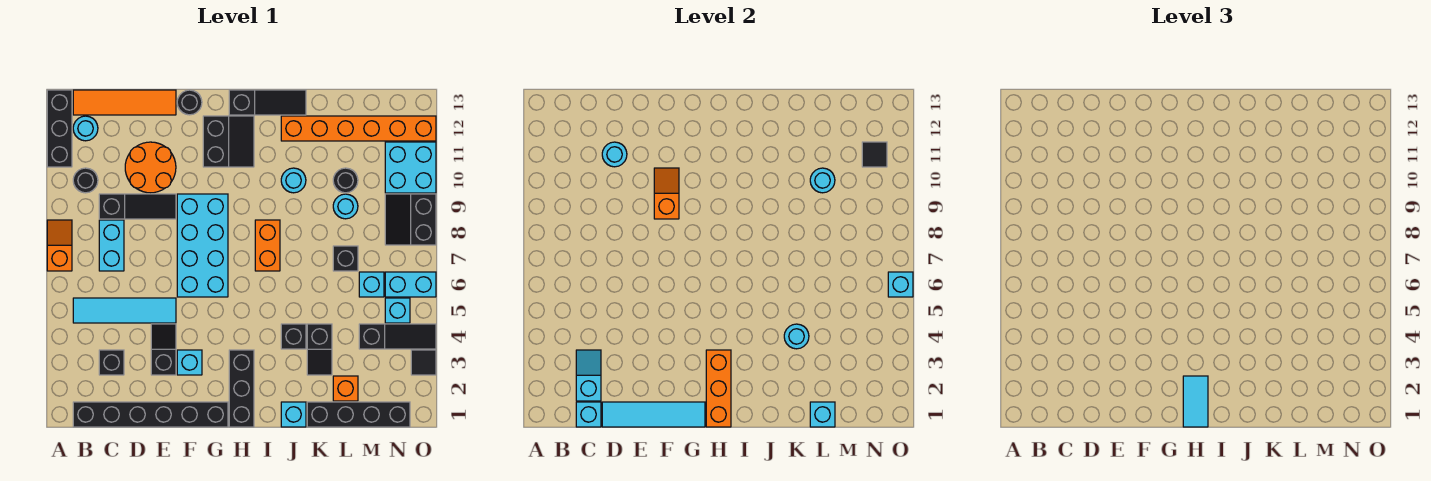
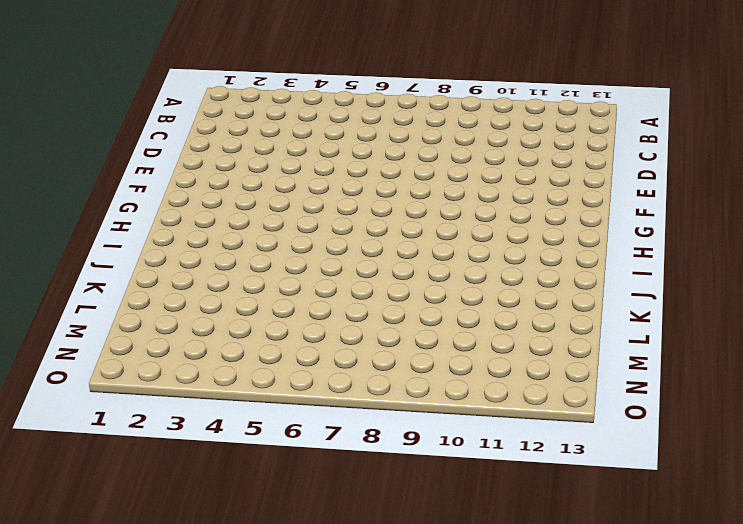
none -> orange slope A7:A8 level 1 top 7
none -> black brick A11:A13 level 1
none -> black brick B1:G1 level 1
none -> cyan tile B5:E5 level 1

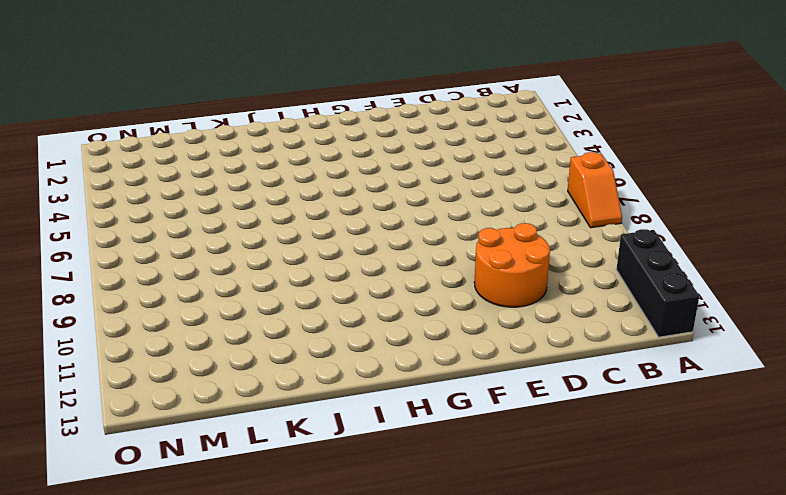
none -> black brick B1:G1 level 1
none -> cyan tile B5:E5 level 1
none -> black round brick B10 level 1
none -> cyan round brick B12 level 1

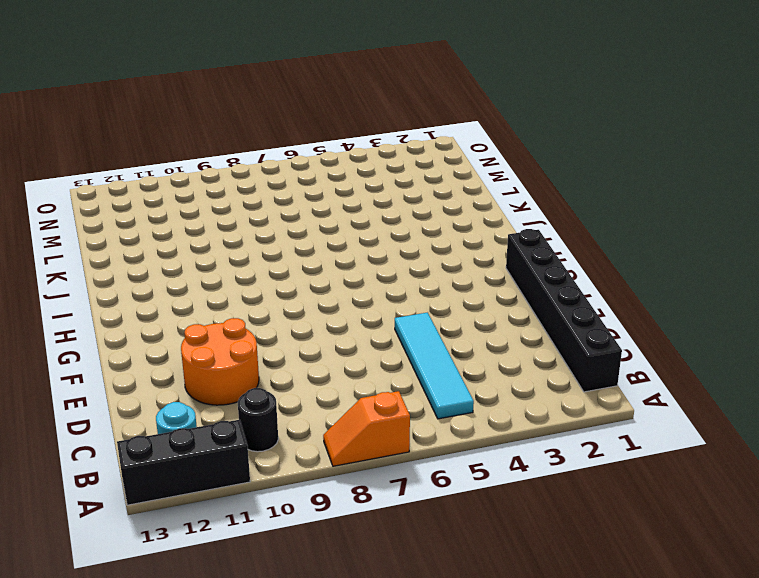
none -> orange tile B13:E13 level 1
none -> black brick C3 level 1
none -> cyan brick C7:C8 level 1
none -> black slope C9:E9 level 1 top C

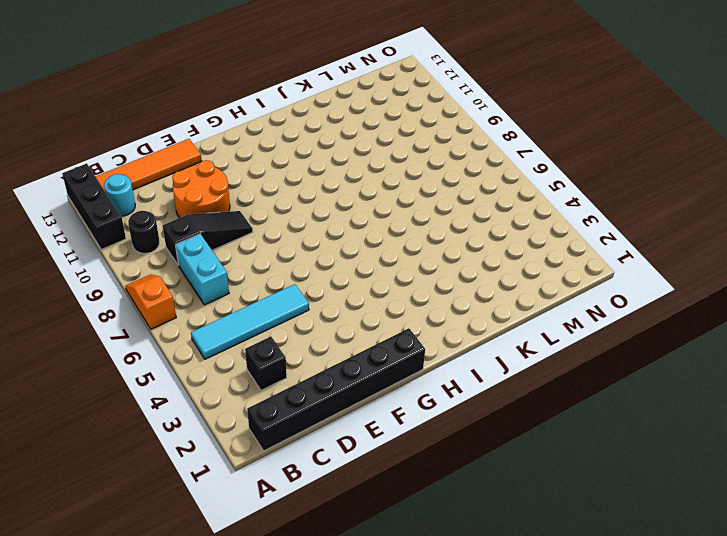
none -> black slope E3:E4 level 1 top 3
none -> cyan brick F3 level 1
none -> cyan brick F6:G9 level 1
none -> black round brick F13 level 1

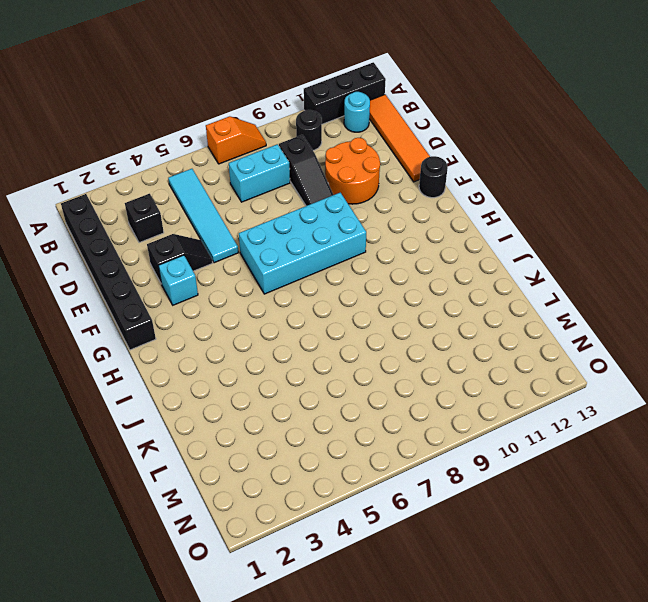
none -> black slope G11:H12 level 1 top G
none -> black brick H1:H3 level 1
none -> black slope H13:J13 level 1 top H
none -> orange brick I7:I8 level 1

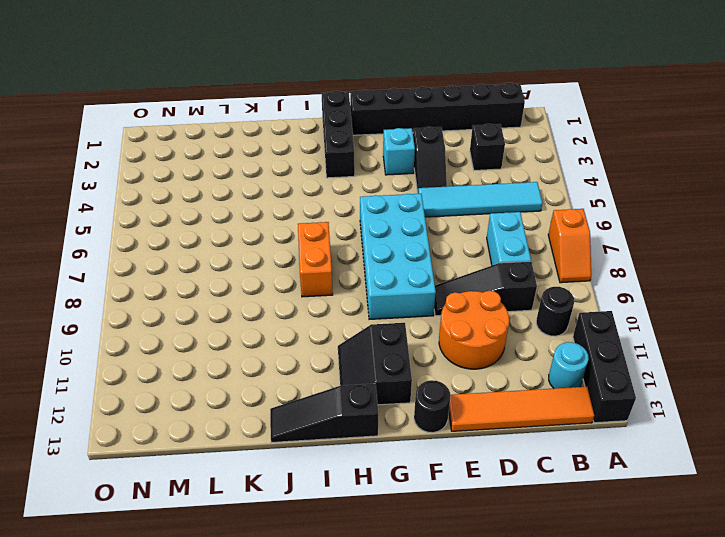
none -> cyan brick J1 level 1
none -> black brick J4 level 1
none -> cyan round brick J10 level 1
none -> orange brick J12:O12 level 1

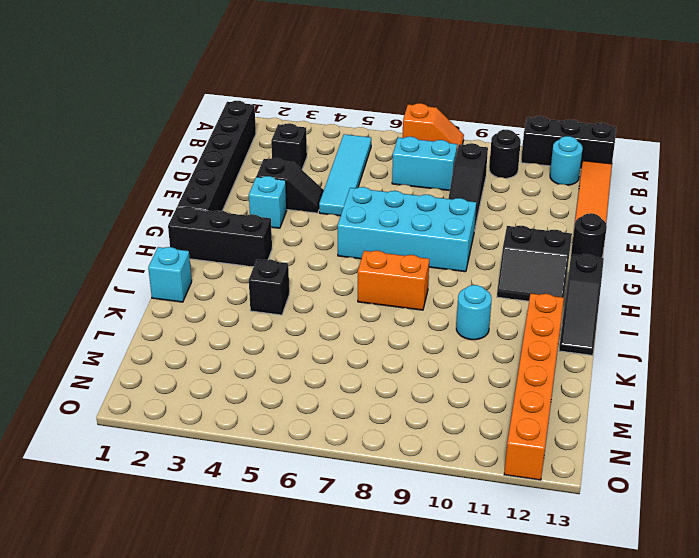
none -> orange round brick D10:E11 level 1
none -> black brick K1:N1 level 1
none -> black slope K3:K4 level 1 top 4
none -> orange brick L2 level 1

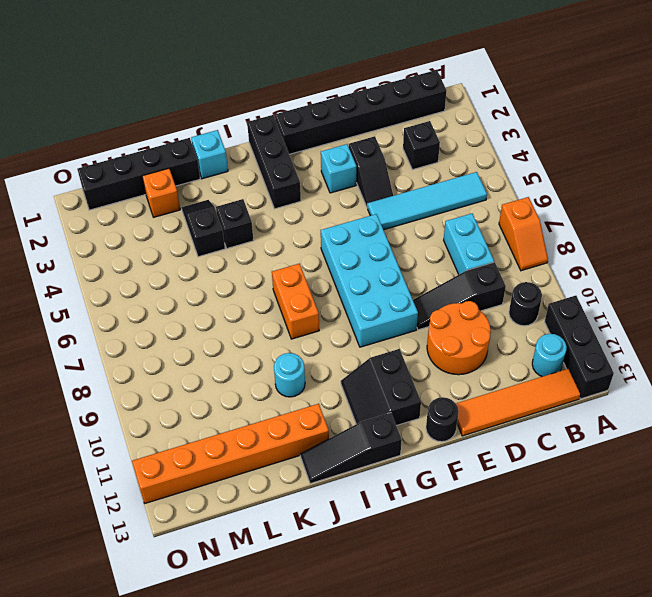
none -> black brick L7 level 1
none -> cyan round brick L9 level 1
none -> black round brick L10 level 1
none -> black slope M4:O4 level 1 top M

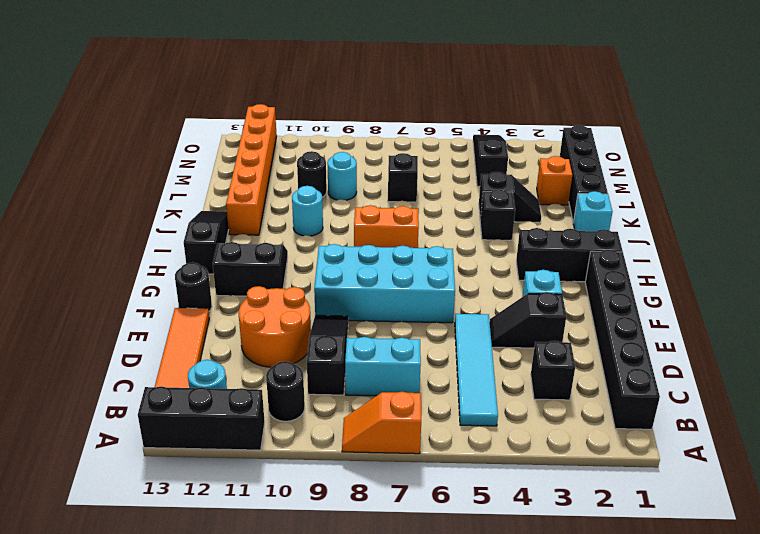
none -> cyan brick M6 level 1
none -> cyan brick N5 level 1
none -> cyan brick N6:O6 level 1
none -> black slope N8:O9 level 1 top O

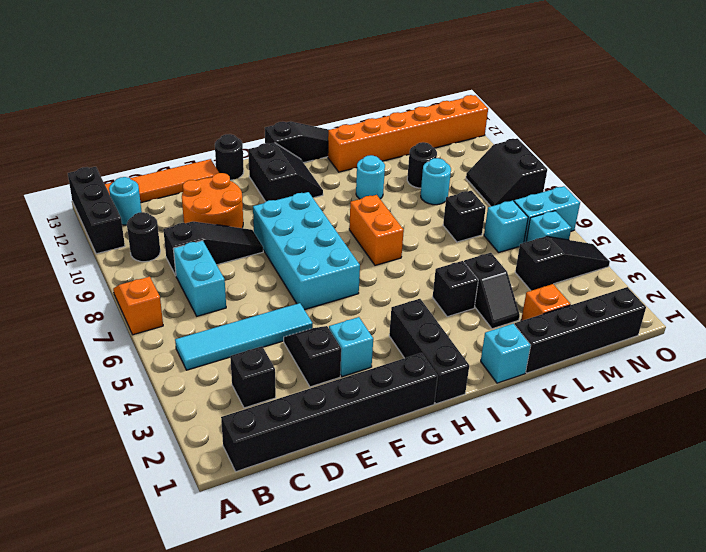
none -> cyan brick N10:O11 level 1
none -> black tile O3 level 1
none -> cyan brick C1 level 2
none -> cyan slope C2:C3 level 2 top 2

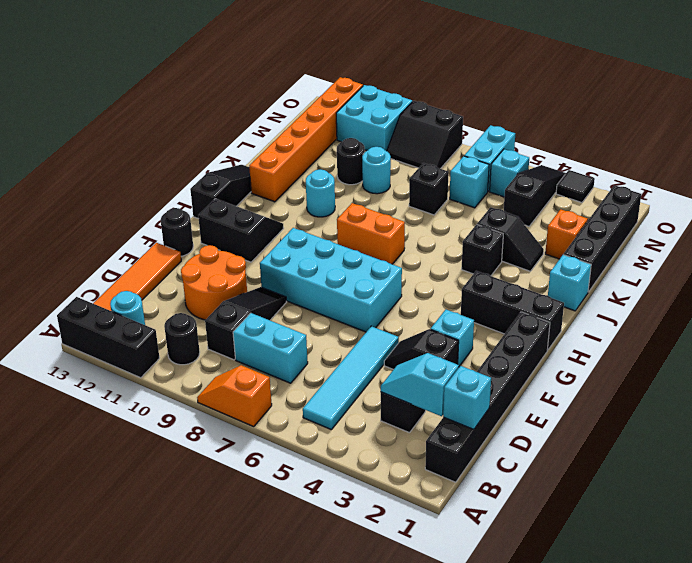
none -> cyan tile D1:G1 level 2
none -> cyan round brick D11 level 2
none -> orange slope F9:F10 level 2 top 9
none -> orange brick H1:H3 level 2

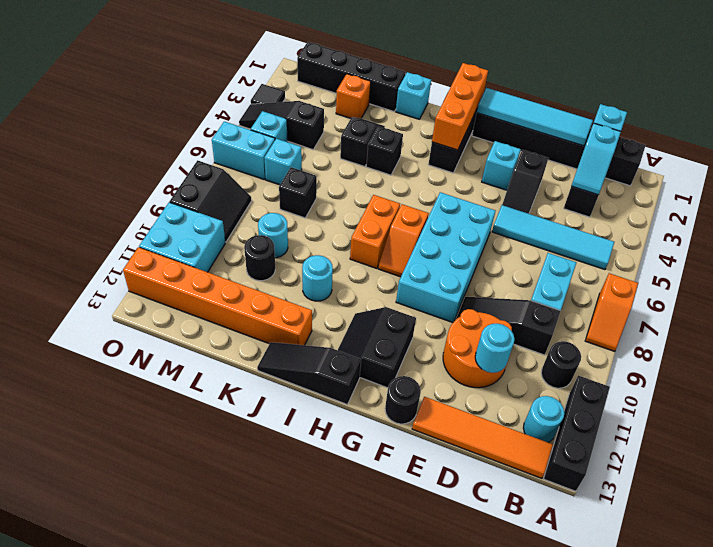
orange slope H7:H8 level 1 top 7 -> orange slope F9:F10 level 2 top 9
none -> cyan round brick K4 level 2
none -> cyan brick L1 level 2
none -> cyan round brick L10 level 2
none -> black tile N11 level 2

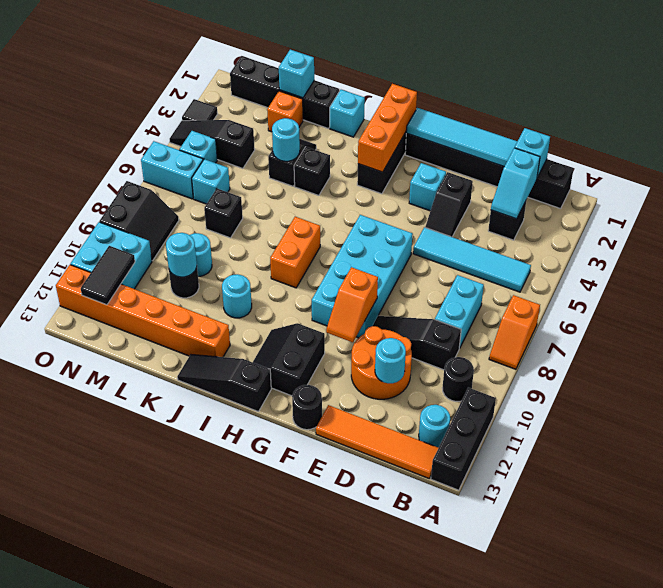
black tile N11:N12 level 2 -> black tile N11 level 2
none -> cyan brick O6 level 2
none -> cyan tile H1:H2 level 3

